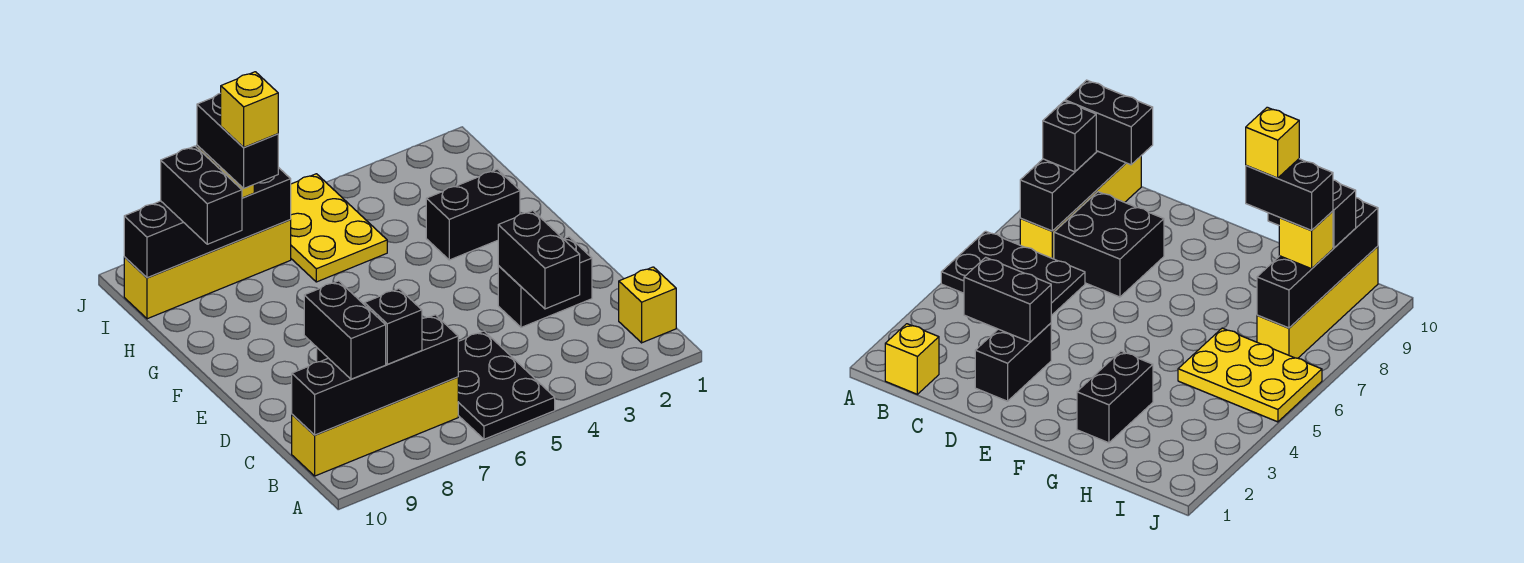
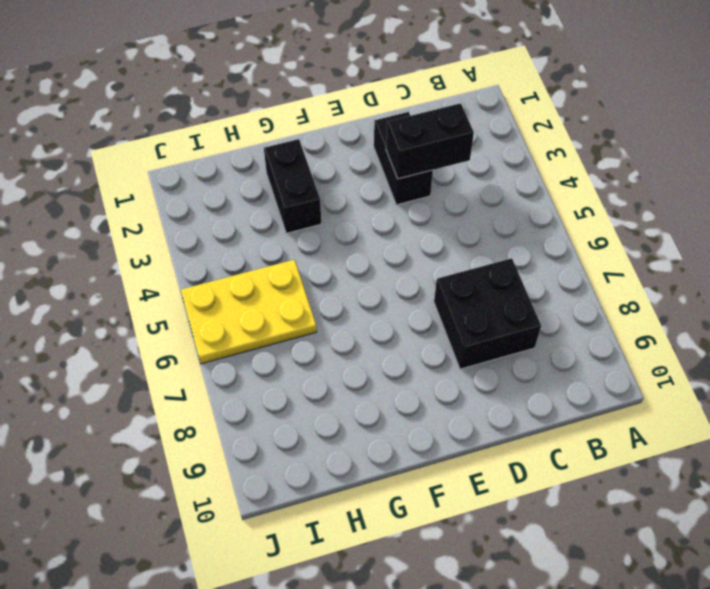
none -> black plate A5:C6 level 1
none -> yellow brick B1 level 1
none -> yellow brick B7:B10 level 1

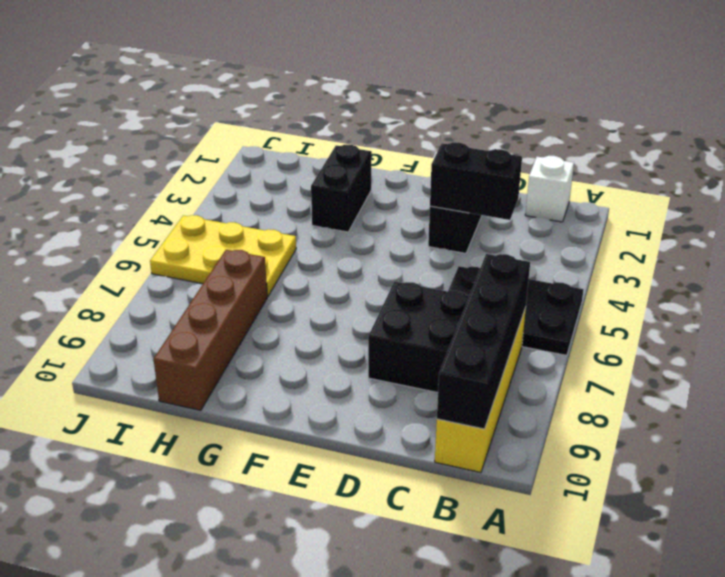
white brick B1 level 1 -> yellow brick B1 level 1
brown brick H7:H10 level 1 -> none
none -> yellow brick I7:I10 level 1
none -> black brick I7:I10 level 2
none -> black brick B8 level 3

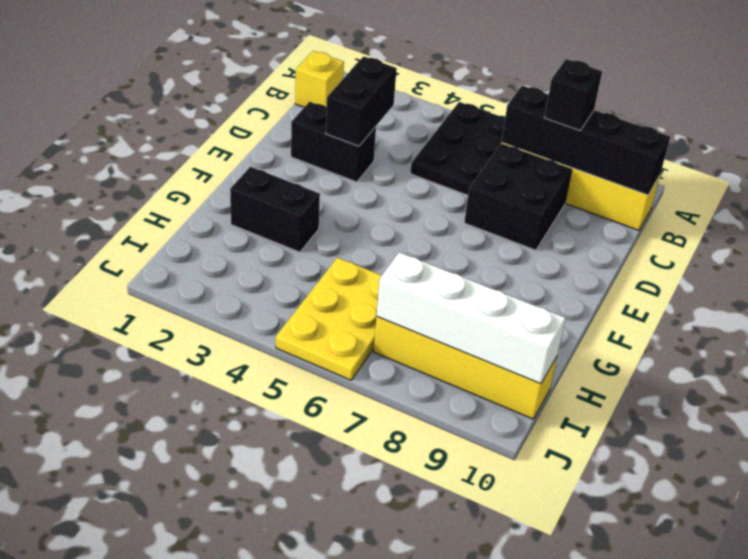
white brick I7:I10 level 2 -> black brick I7:I10 level 2
none -> black brick B9:C9 level 3
none -> black brick H9:I9 level 3
none -> yellow brick I8 level 3

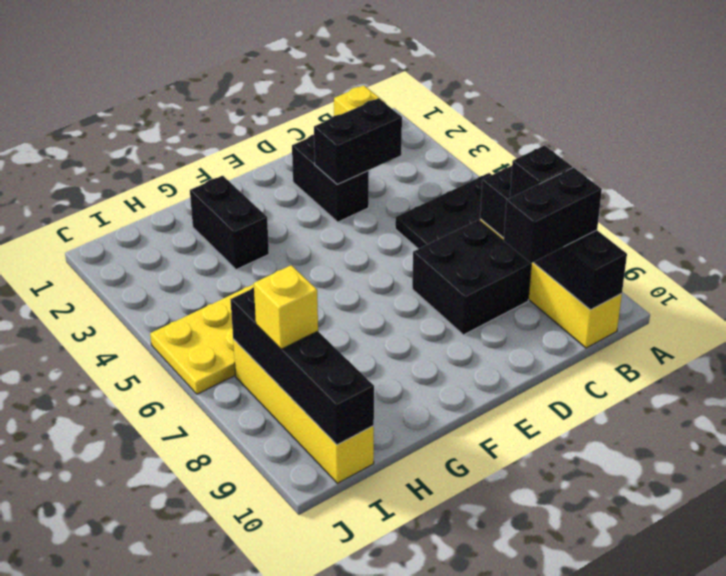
none -> black brick H9:I9 level 3
none -> black brick H8:I8 level 4
none -> yellow brick H8 level 5

